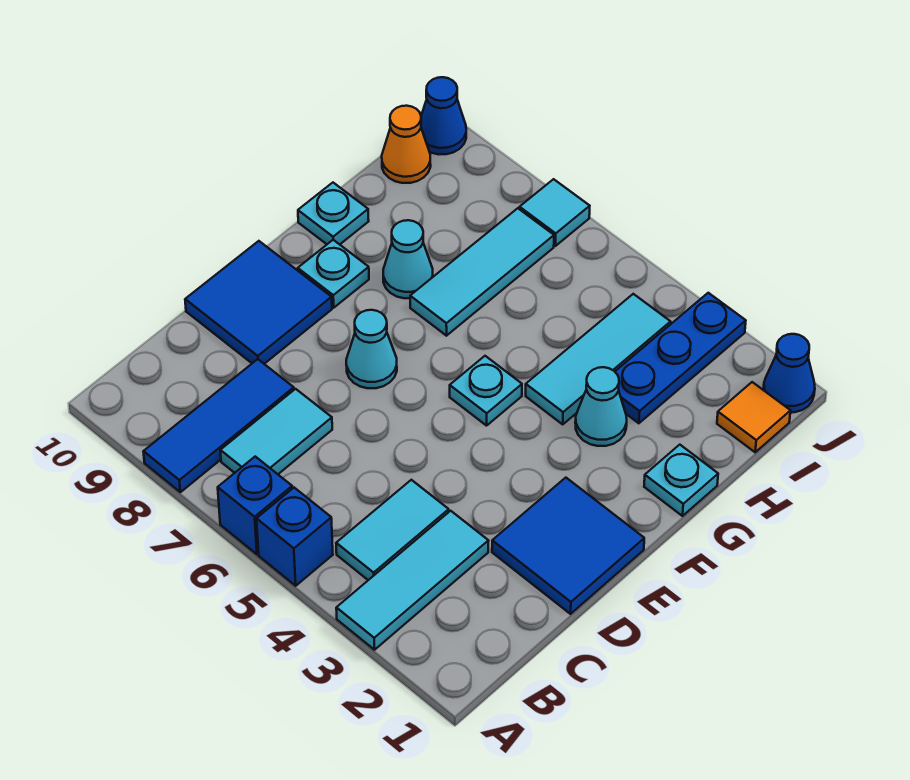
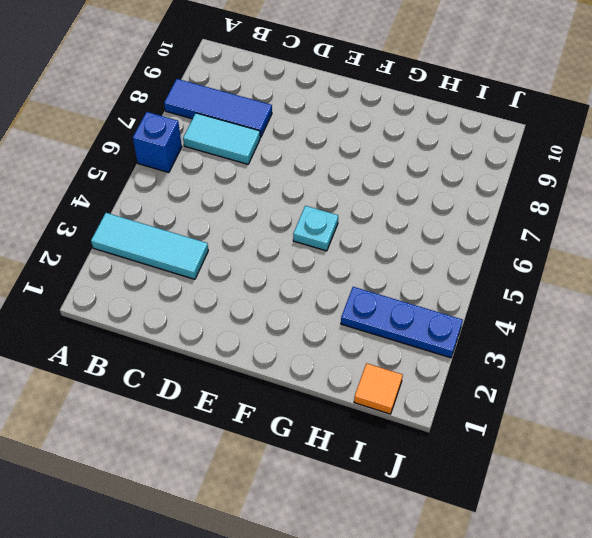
none -> blue brick A5 level 1
none -> cyan tile B4:C4 level 1
none -> blue tile D1:E2 level 1

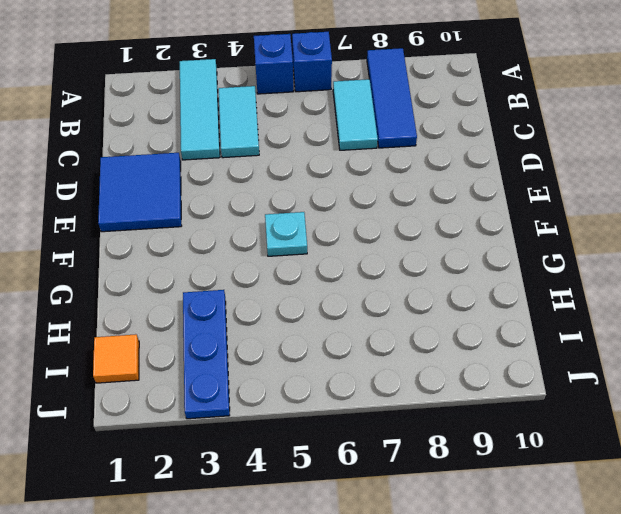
none -> blue tile D9:E10 level 1
none -> cyan cone E7 level 1
none -> cyan plate F9 level 1

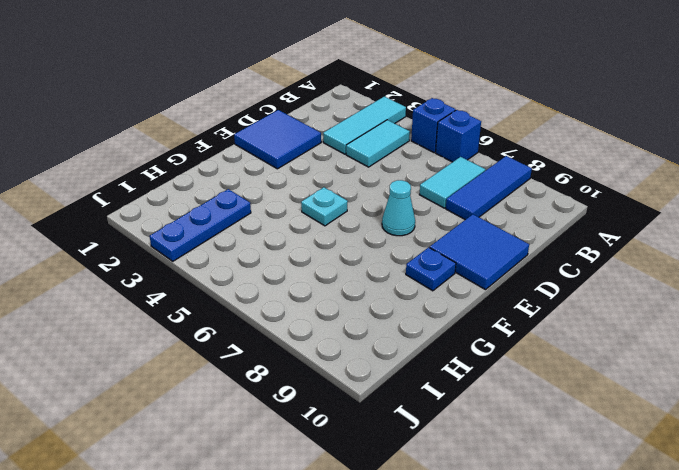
blue plate F9 level 1 -> cyan plate F9 level 1
none -> cyan plate G1 level 1
none -> cyan cone G3 level 1
none -> cyan tile G4:I4 level 1

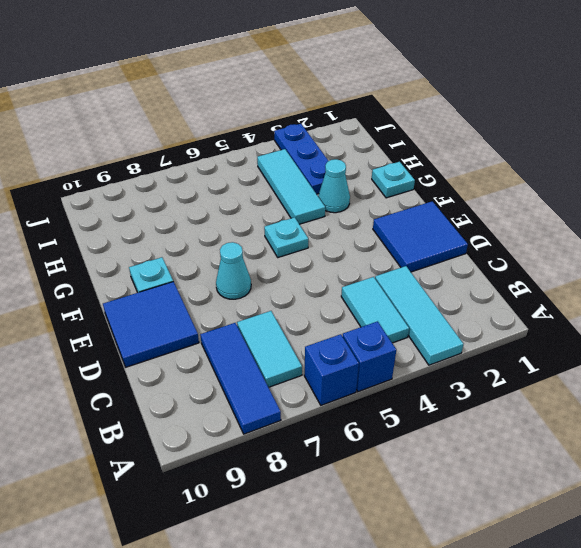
none -> cyan tile G7:I7 level 1
none -> cyan cone G8 level 1
none -> cyan plate G10 level 1

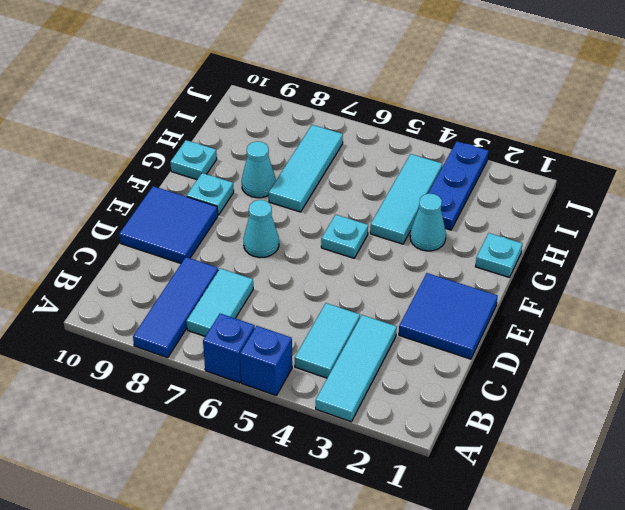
none -> orange tile I1 level 1
none -> orange cone I10 level 1
none -> blue cone J1 level 1

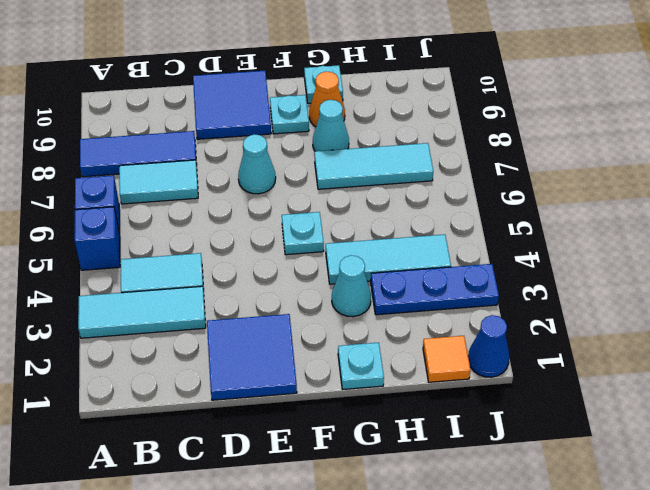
orange cone G9 level 1 -> orange cone I10 level 1
none -> cyan tile J7 level 1
none -> blue cone J10 level 1

